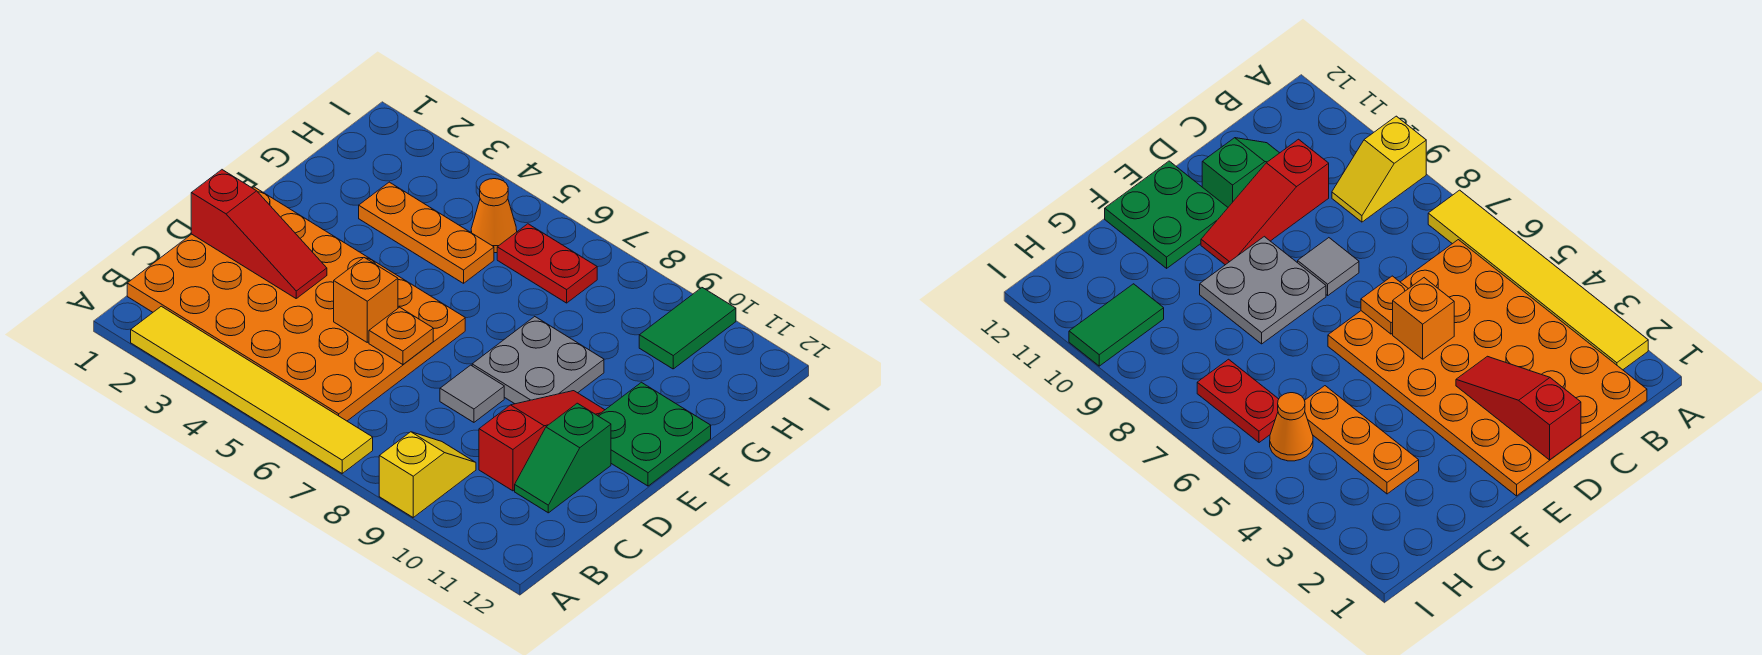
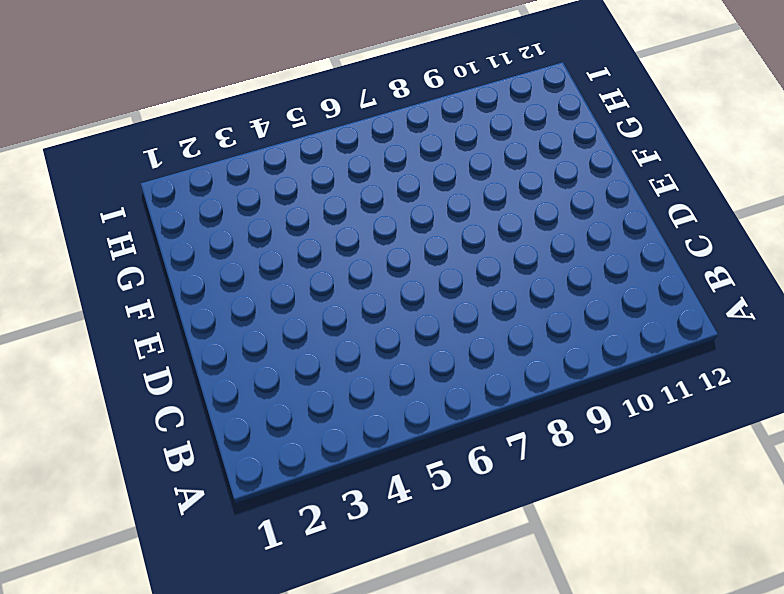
none -> yellow tile A2:A7 level 1
none -> yellow slope A9:B9 level 1 top A
none -> orange plate B1:E6 level 1

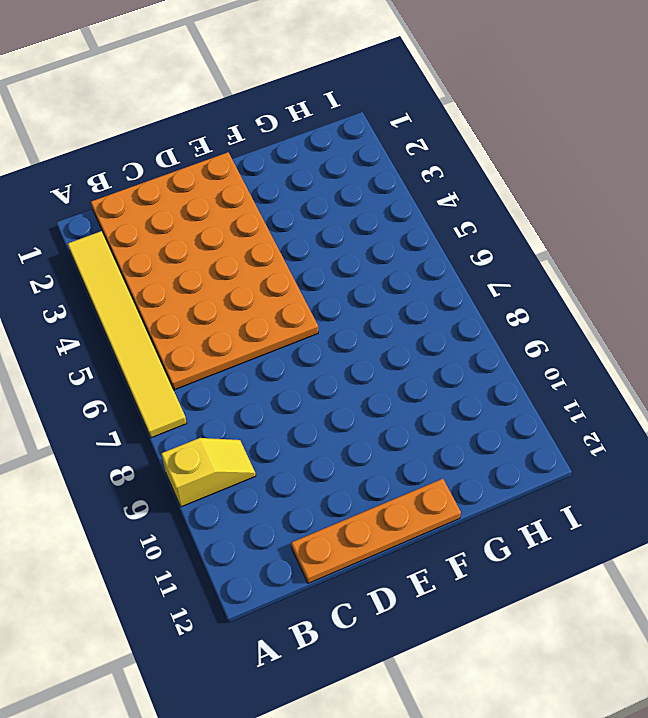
orange plate C12:F12 level 1 -> green plate E11:F12 level 1
none -> red slope C10:E10 level 1 top C
none -> green slope C11:D11 level 1 top D
none -> grey tile D8 level 1

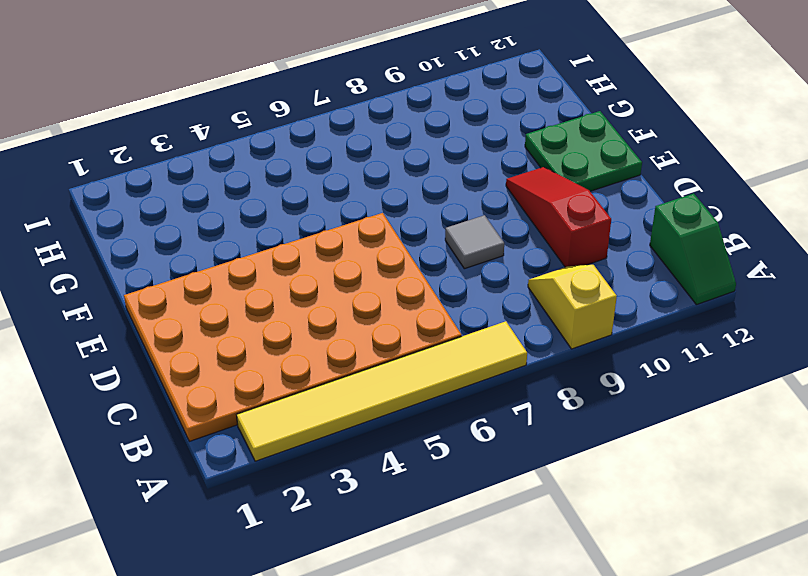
green slope A12:B12 level 1 top B -> green slope C11:D11 level 1 top D
none -> grey plate E8:F9 level 1
none -> orange plate G3:G5 level 1
none -> orange cone H5 level 1

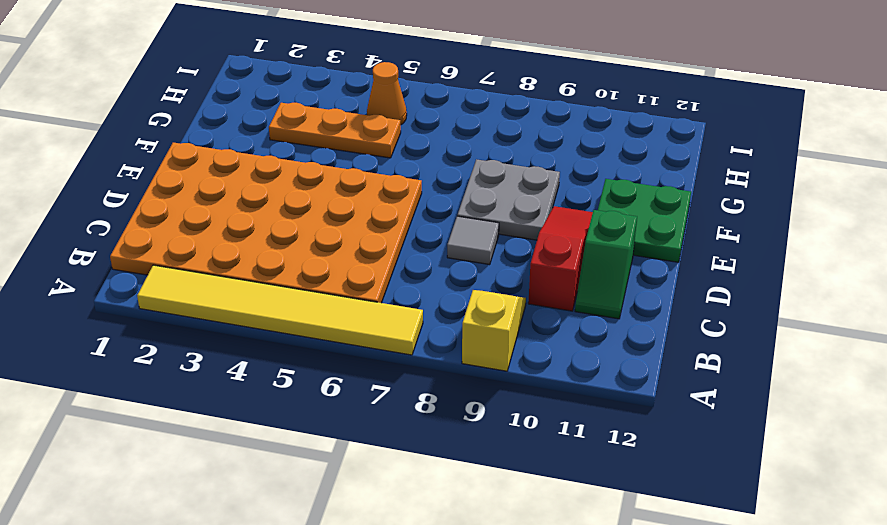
none -> red plate H6:H7 level 1
none -> green tile H10:I10 level 1
none -> red slope D1:D3 level 2 top 1

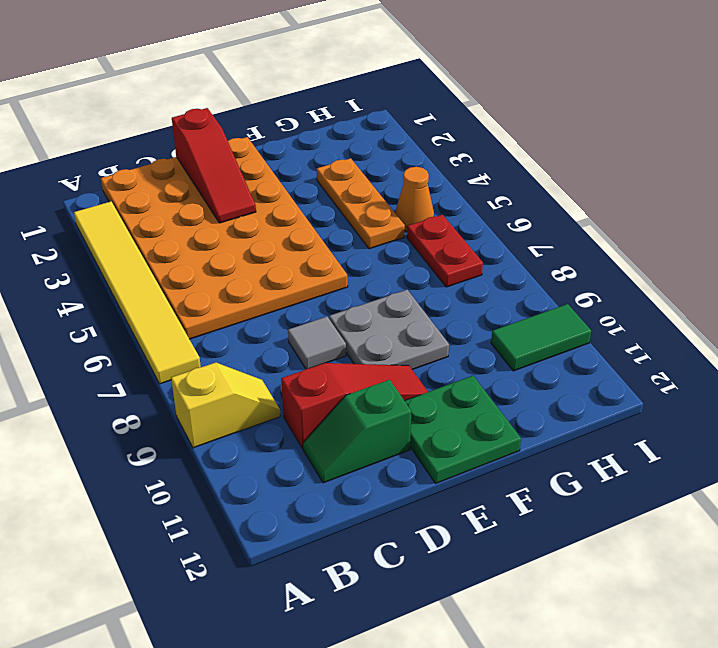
none -> orange brick D5 level 2
none -> orange plate D6 level 2

